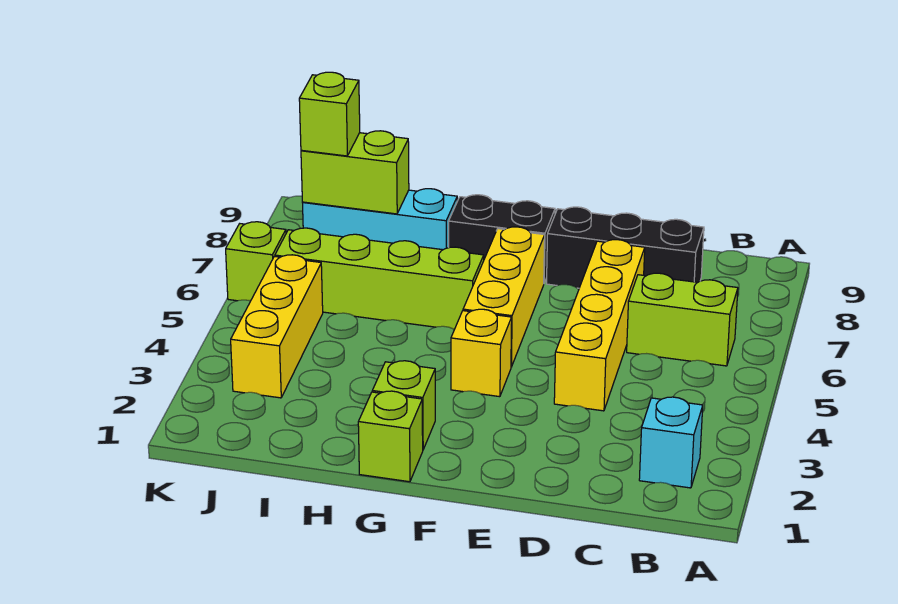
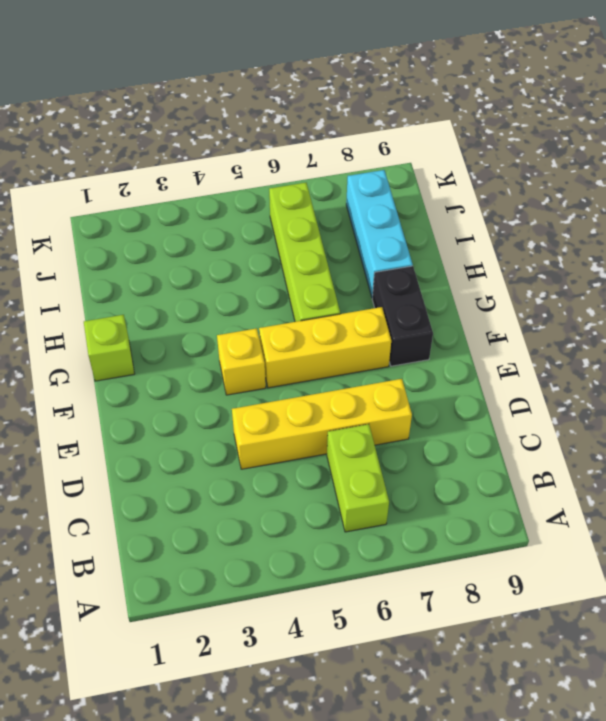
none -> cyan brick B2 level 1
none -> black brick C8:E8 level 1
none -> lime brick G2 level 1

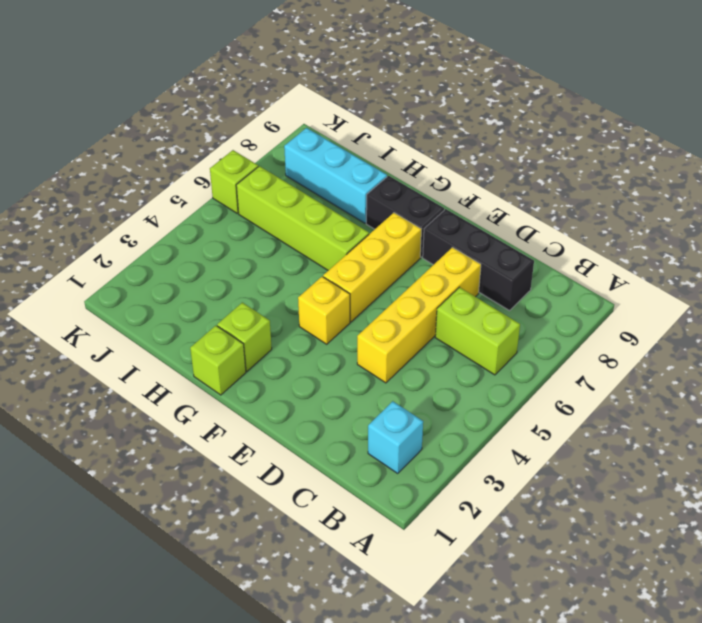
none -> yellow brick J3:J5 level 1
none -> lime brick I8:J8 level 2
none -> lime brick J8 level 3

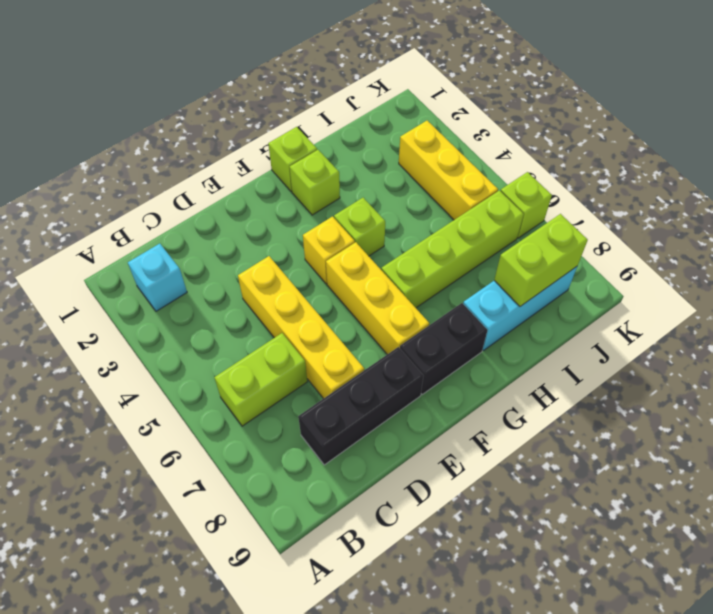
lime brick G4 level 1 -> lime brick J8 level 3

